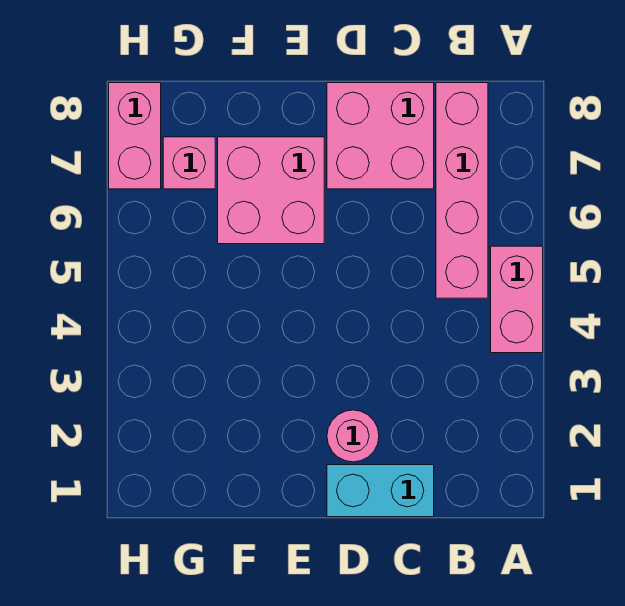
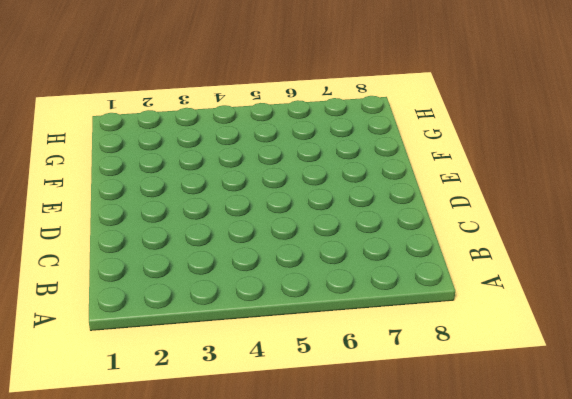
none -> pink brick A4:A5 level 1
none -> pink brick B5:B8 level 1

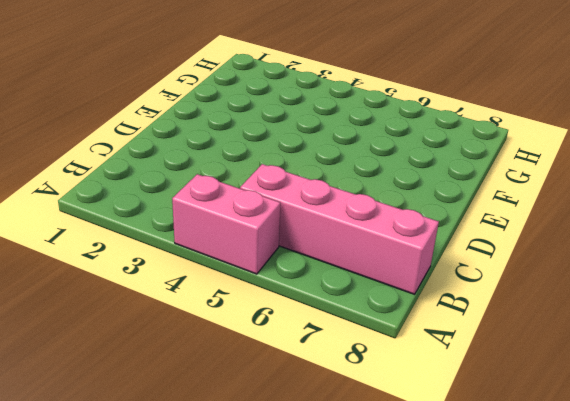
none -> cyan brick C1:D1 level 1
none -> pink brick C7:D8 level 1

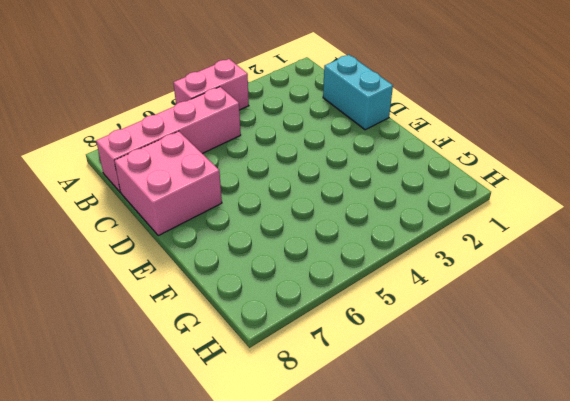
none -> pink round brick D2 level 1
none -> pink brick E6:F7 level 1

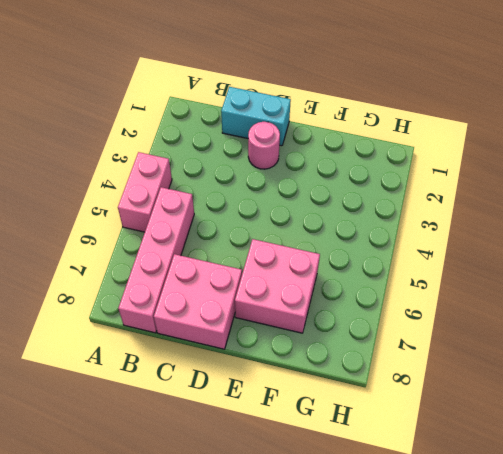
none -> pink brick G7 level 1
none -> pink brick H7:H8 level 1

